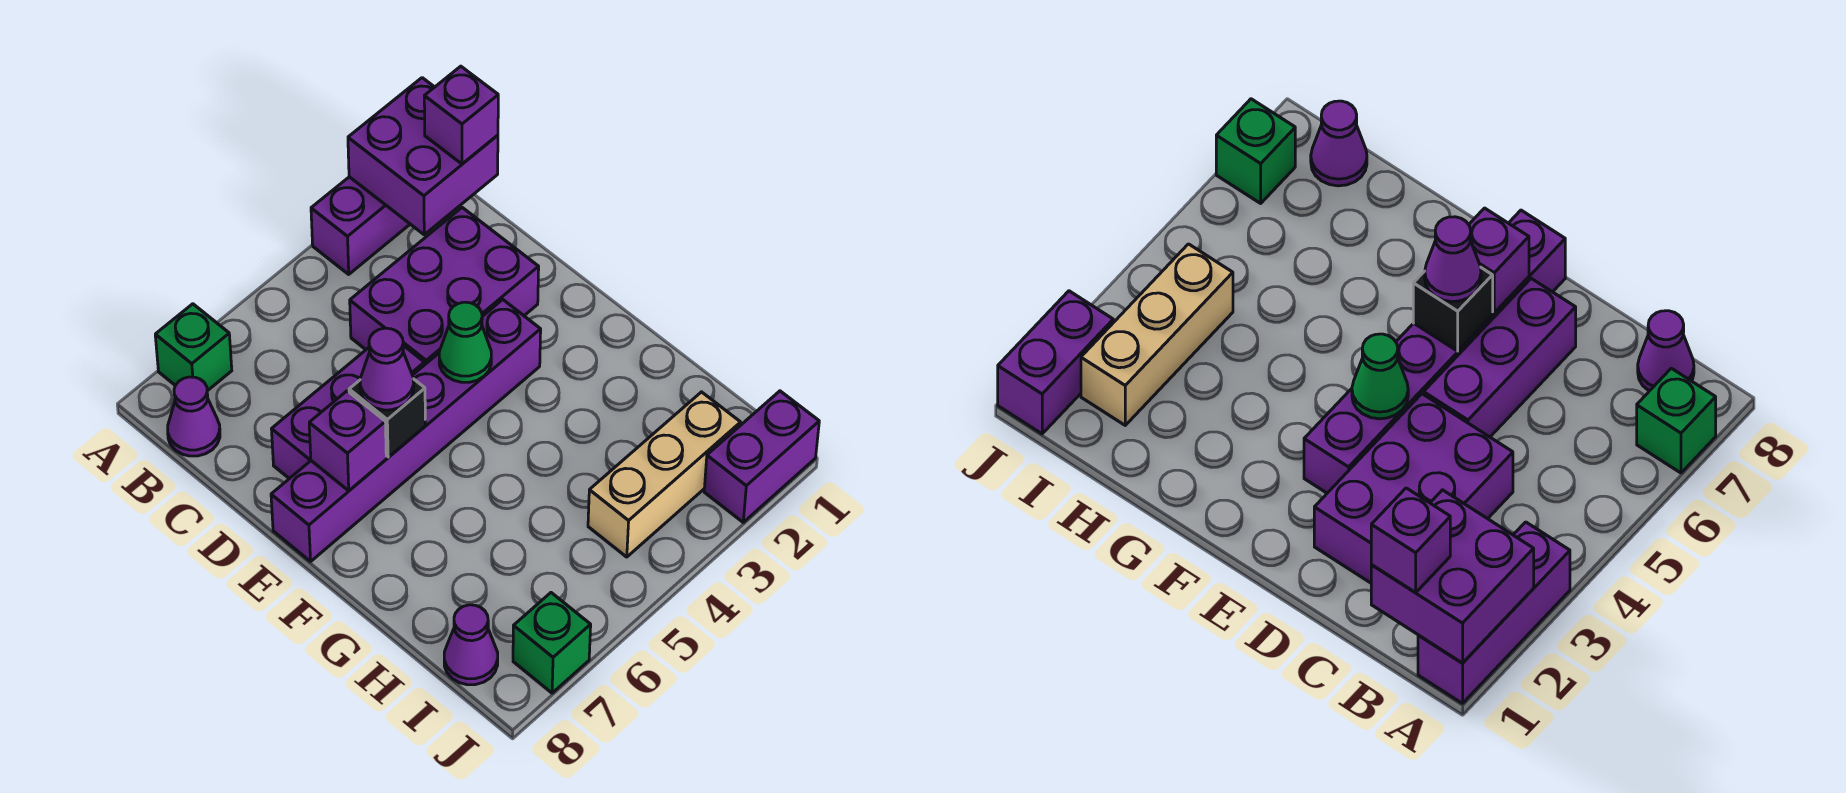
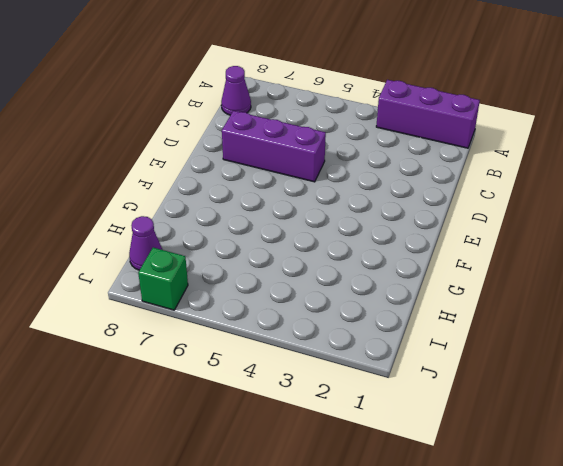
none -> green brick A7 level 1
none -> purple brick C2:D4 level 1
none -> purple brick E3:E8 level 1

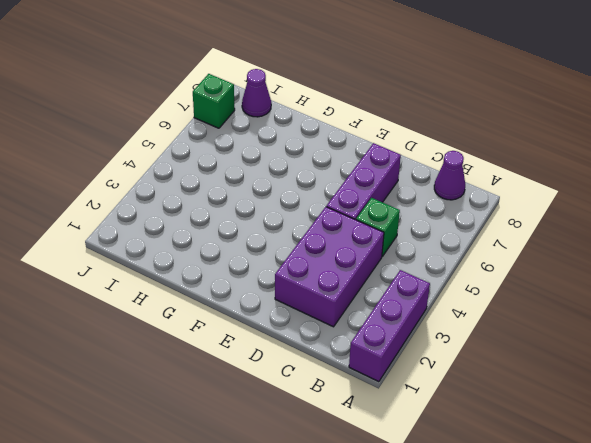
green brick C5 level 1 -> green brick A7 level 1
none -> purple brick E3:E8 level 1
none -> tan brick I2:I4 level 1
none -> purple brick J1:J2 level 1

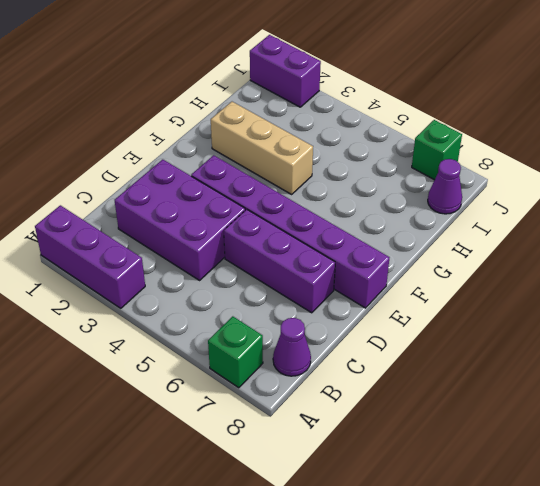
tan brick G2:G4 level 1 -> tan brick I2:I4 level 1
none -> purple brick A1:B2 level 2
none -> green cone E4 level 2
none -> black brick E6 level 2

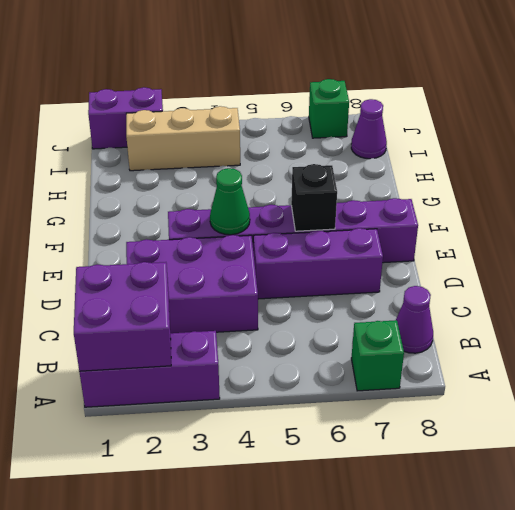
none -> purple brick E7 level 2
none -> purple brick B1 level 3
none -> purple cone E6 level 3

